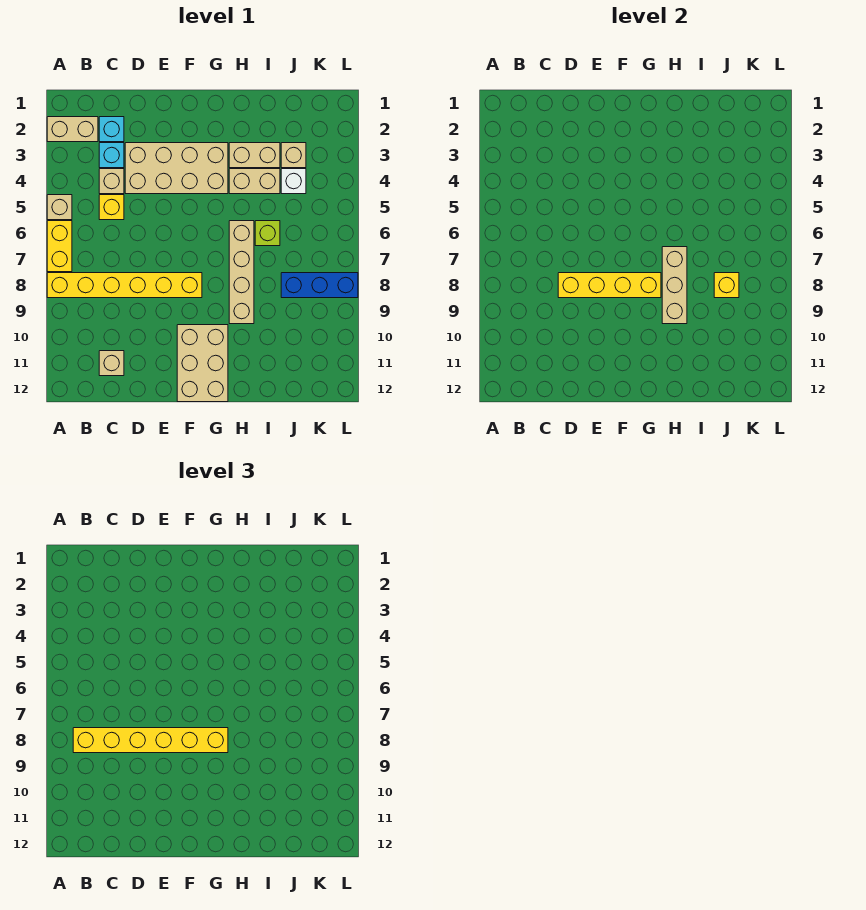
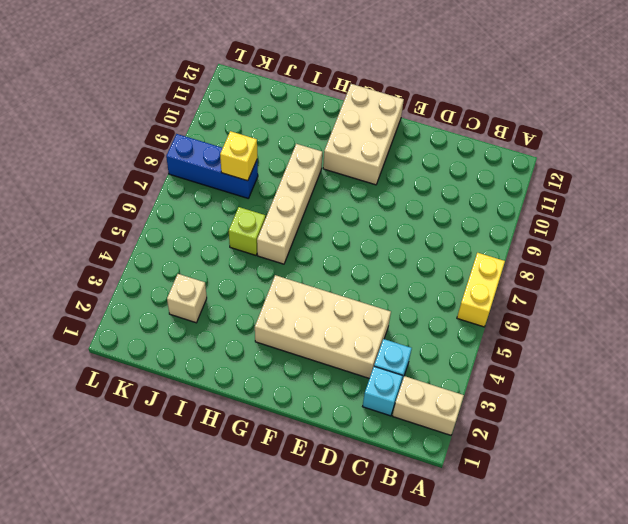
none -> tan brick A5 level 1
none -> yellow brick A8:F8 level 1
none -> tan brick C4 level 1

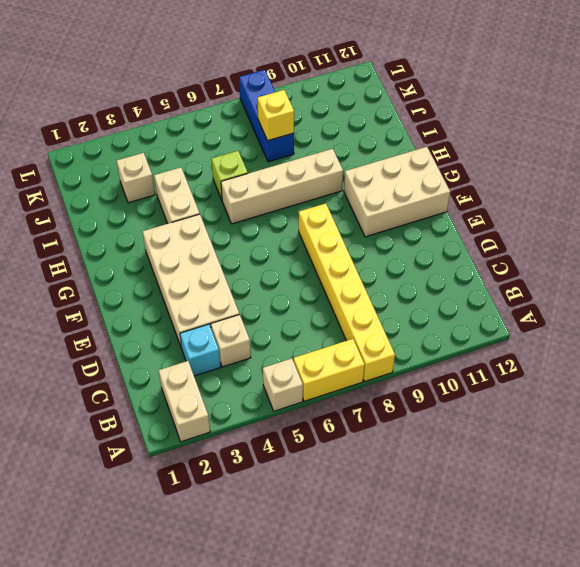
none -> cyan brick C2 level 1
none -> yellow brick C5 level 1
none -> tan brick C11 level 1

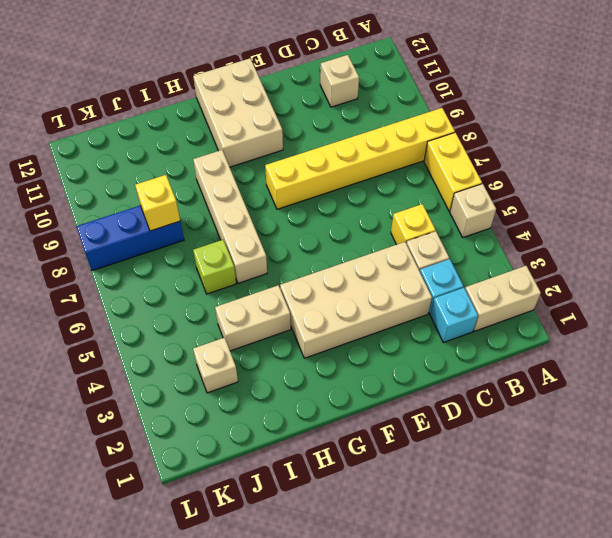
none -> tan brick H3:I3 level 1
none -> white brick J4 level 1
none -> yellow brick D8:G8 level 2

